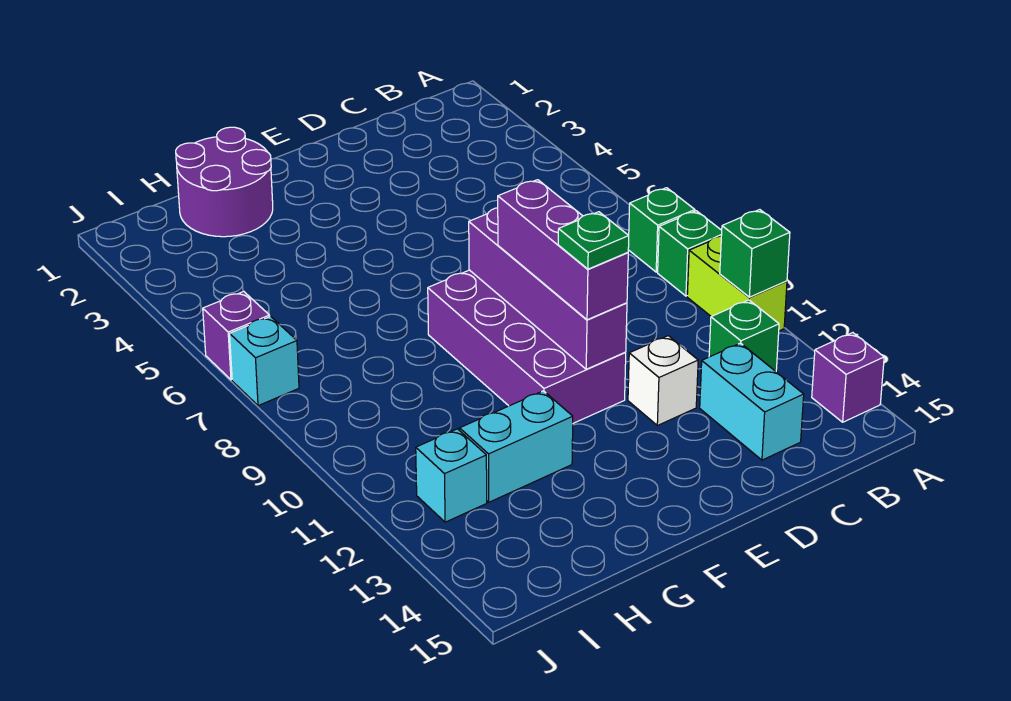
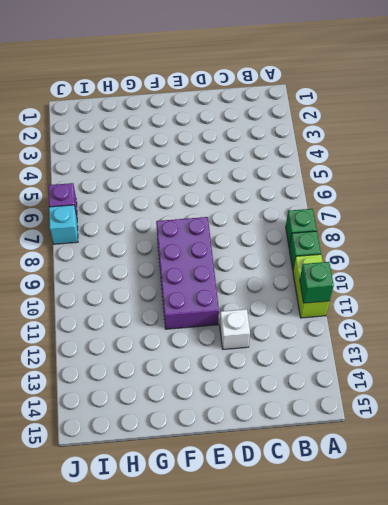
none -> purple brick A14 level 1
none -> green brick B12 level 1
none -> cyan brick C13:C14 level 1

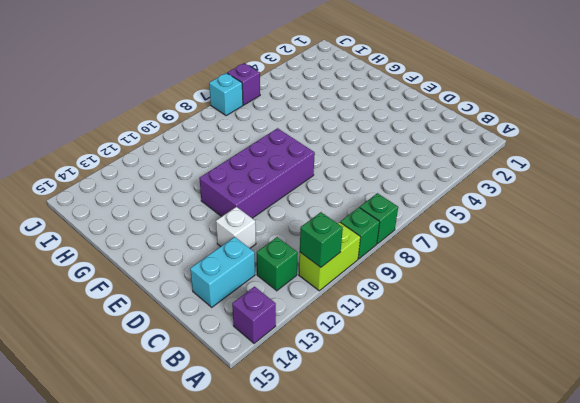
none -> purple round brick G1:H2 level 1
none -> cyan brick G12:H12 level 1
none -> cyan brick I12 level 1

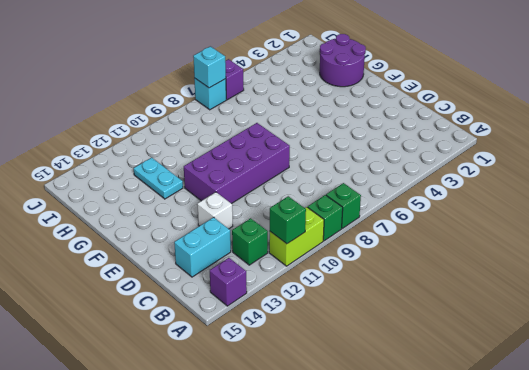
cyan plate G12:H12 level 1 -> cyan brick G12:H12 level 1
cyan brick J7 level 2 -> cyan brick I12 level 1
none -> purple brick E8:E11 level 2
none -> purple brick E9:E11 level 3
none -> green plate E11 level 4

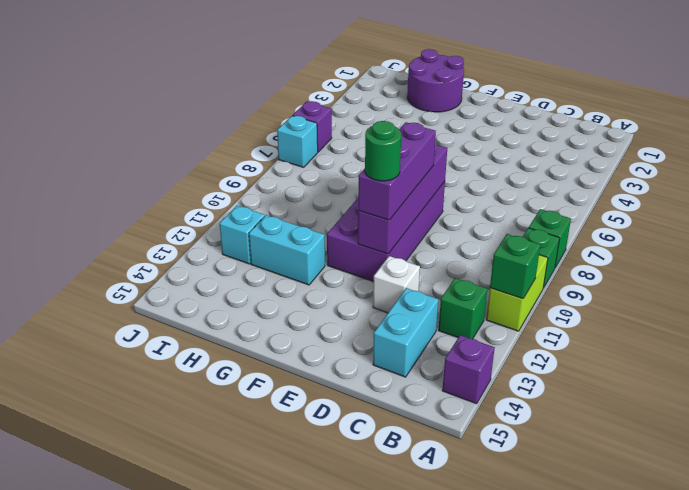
green round brick E11 level 4 -> green plate E11 level 4

